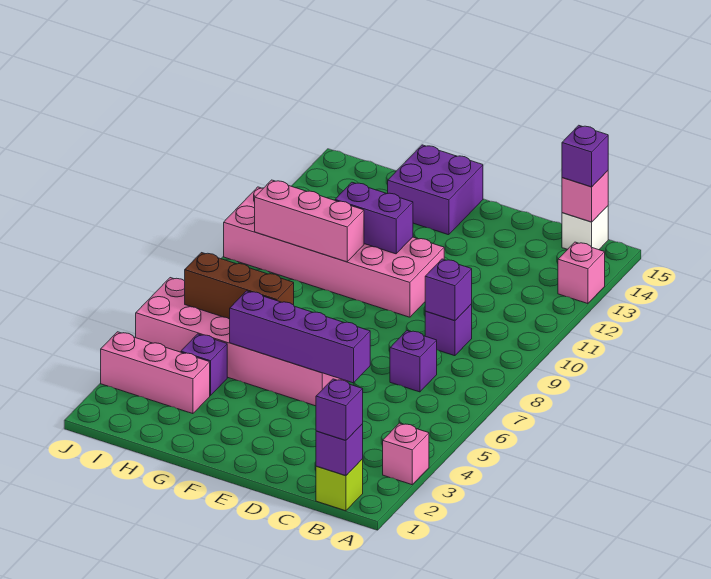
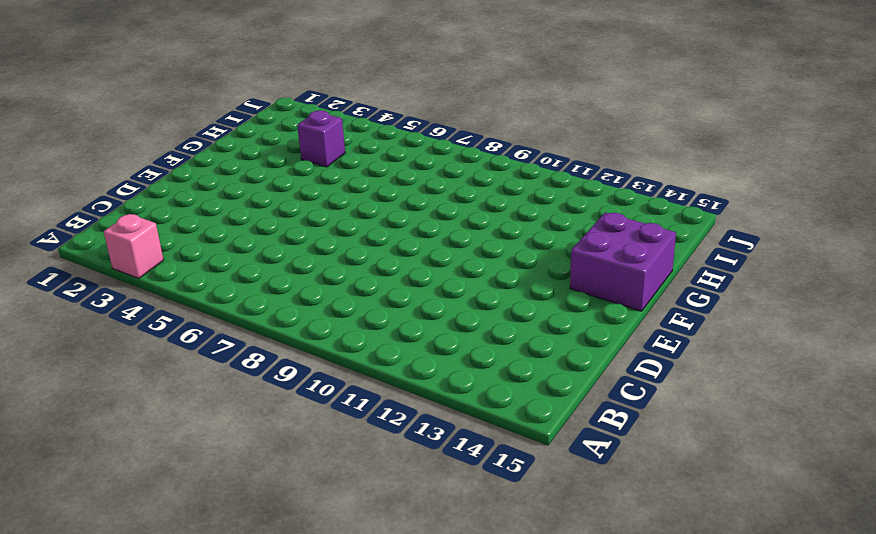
none -> pink brick A13 level 1
none -> lime brick B1 level 1
none -> white brick B15 level 1

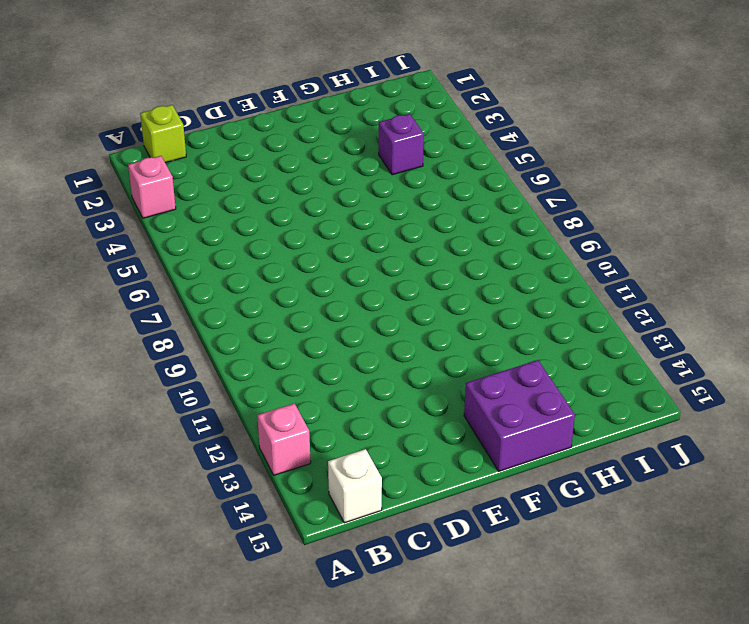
none -> purple brick C7 level 1
none -> purple brick C9 level 1
none -> pink brick E5:J6 level 1

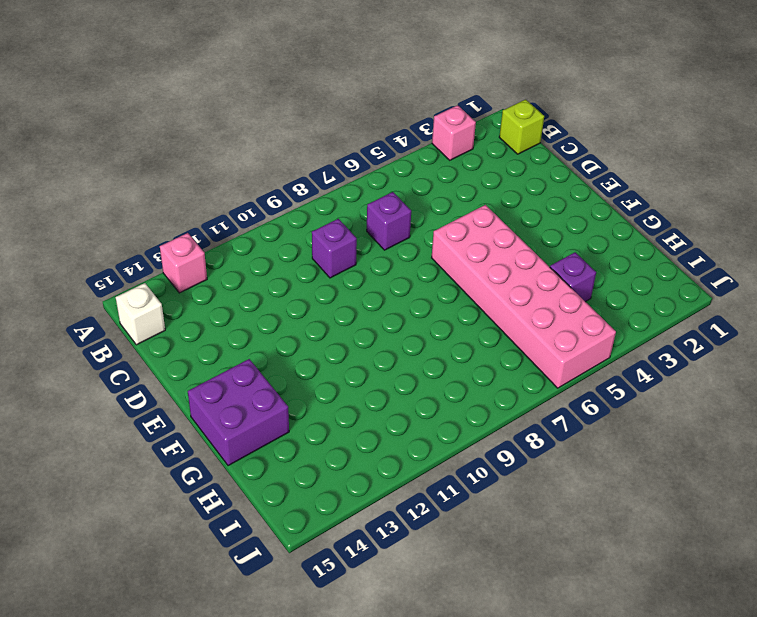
none -> pink brick E10:J11 level 1
none -> pink brick H3:J3 level 1
none -> purple brick B1 level 2

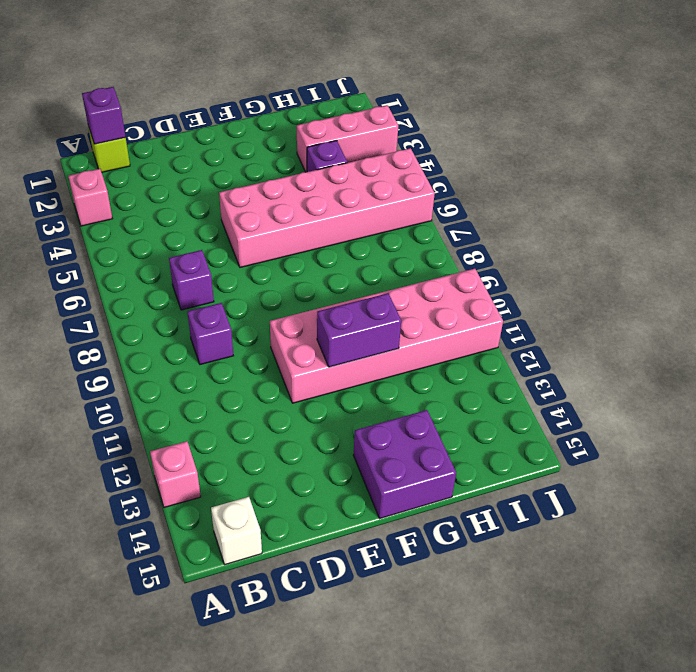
none -> pink brick B15 level 2
none -> purple brick C9 level 2
none -> purple brick D5:G5 level 2

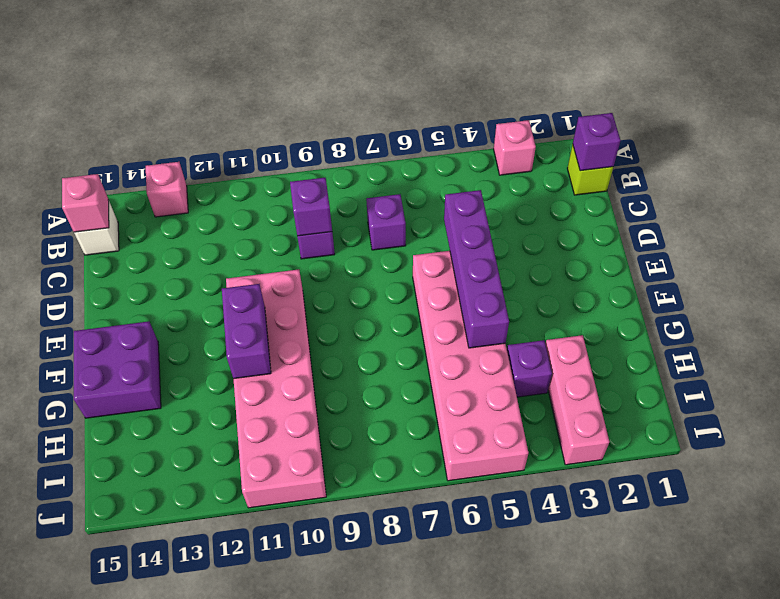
none -> brown brick G6:I6 level 2
none -> pink brick G10:I10 level 2
none -> purple brick B1 level 3

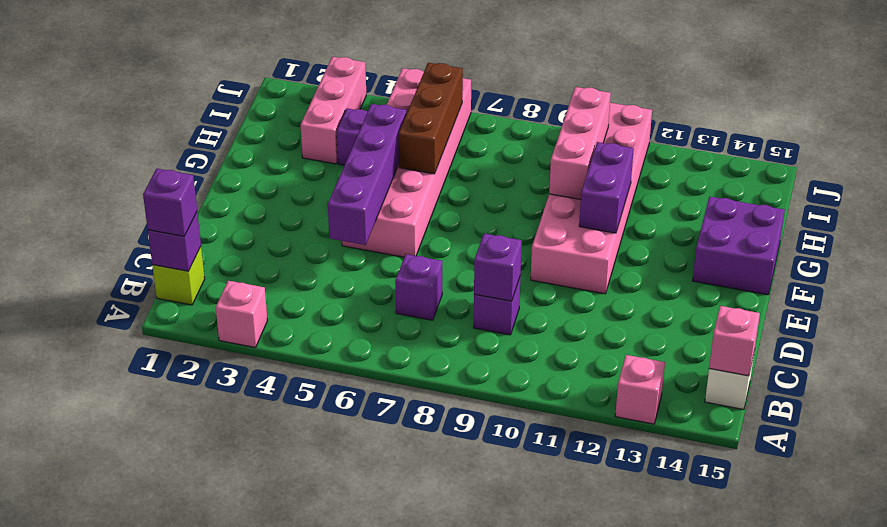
none -> purple brick B15 level 3

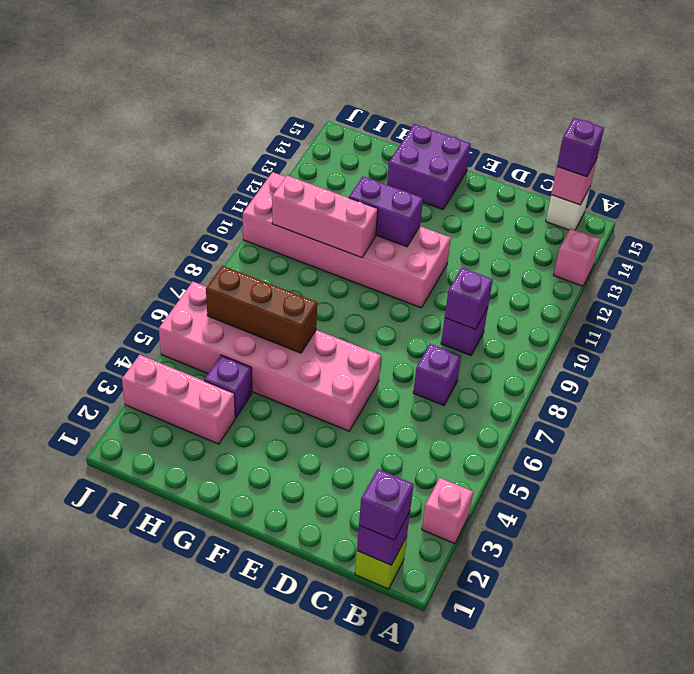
none -> purple brick D5:G5 level 2

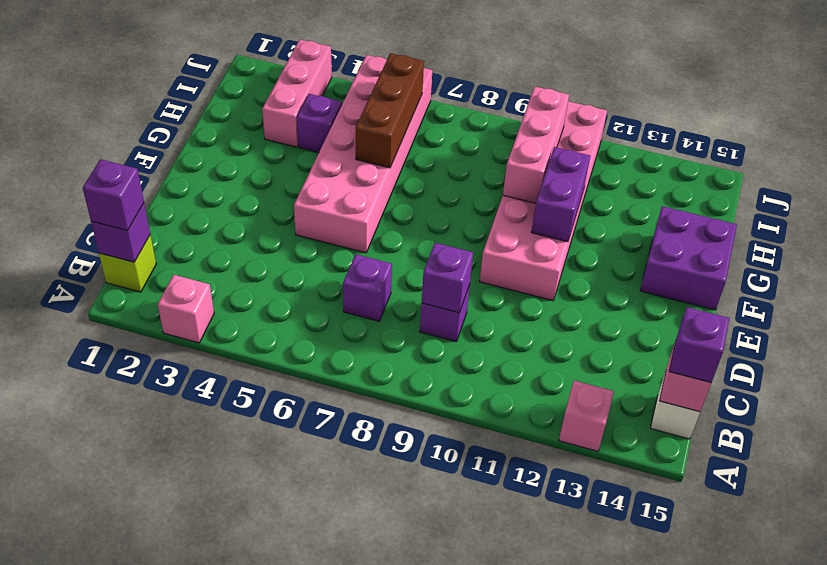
none -> purple brick D5:G5 level 2

